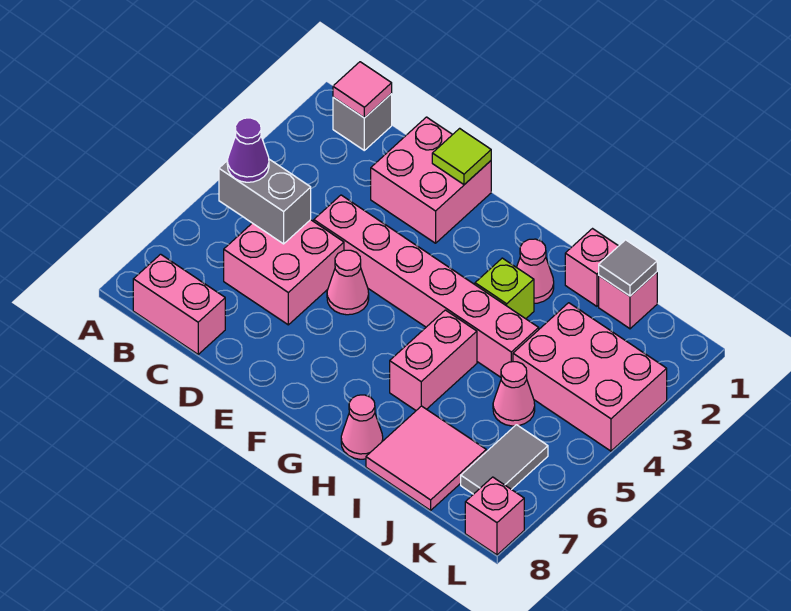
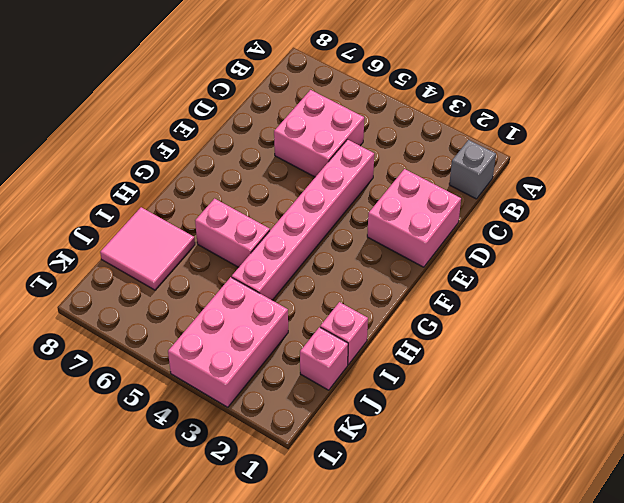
none -> pink brick B8:C8 level 1
none -> pink cone E5 level 1
none -> pink cone H2 level 1

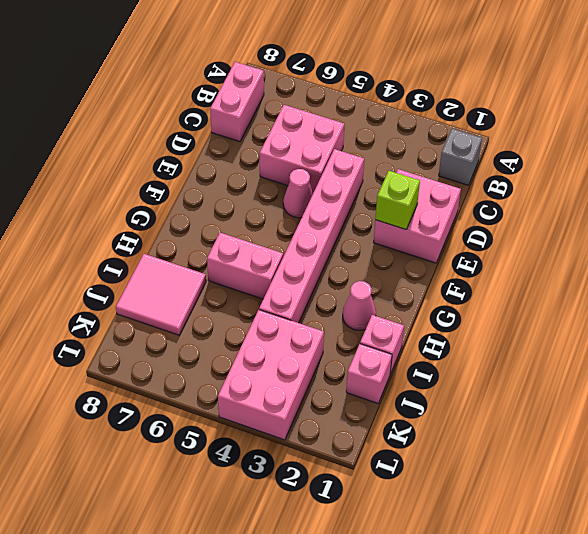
lime brick E2 level 2 -> lime brick H3 level 1
none -> pink cone H8 level 1
none -> pink cone J5 level 1
none -> grey tile K6:K7 level 1

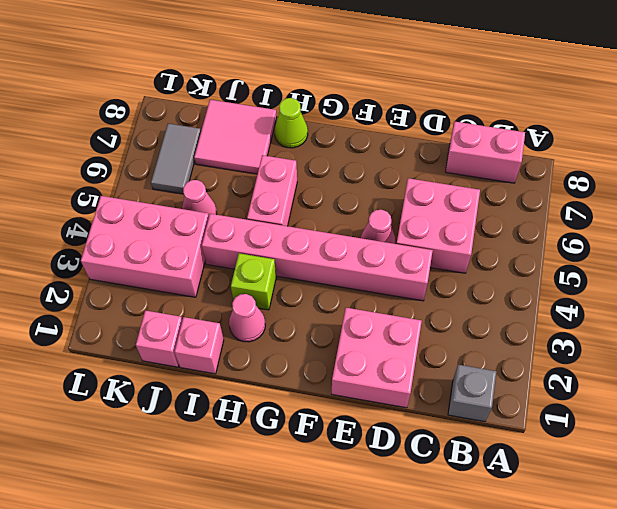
lime cone H8 level 1 -> pink cone H8 level 1
none -> pink brick L8 level 1
none -> pink tile B1 level 2
none -> grey brick B5:C5 level 2

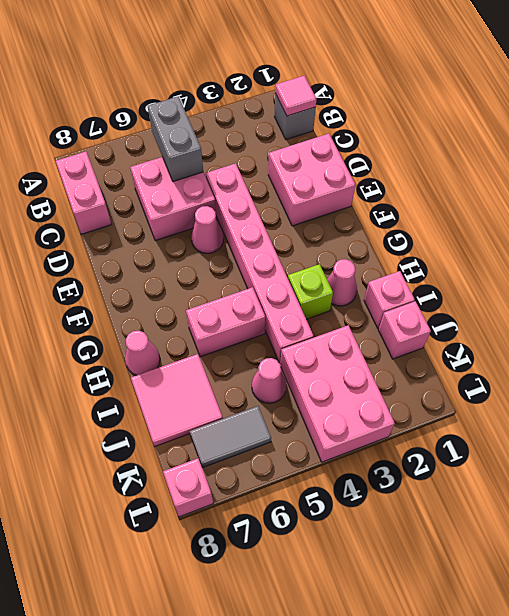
none -> lime tile E1 level 2
none -> grey tile J1 level 2
none -> purple cone B5 level 3

